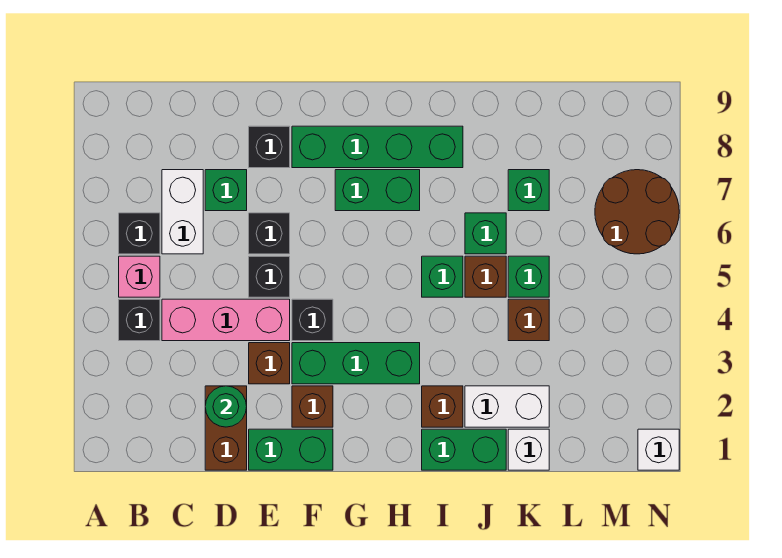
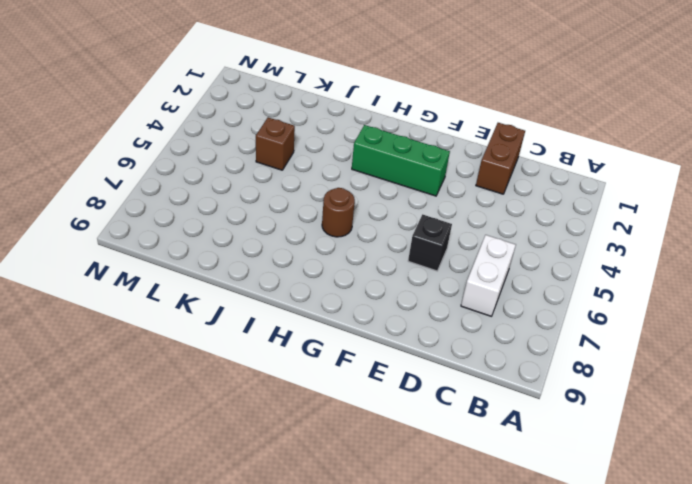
brown round brick H6 level 1 -> none
none -> black brick B4 level 1
none -> pink brick B5 level 1
none -> black brick B6 level 1
none -> pink brick C4:E4 level 1

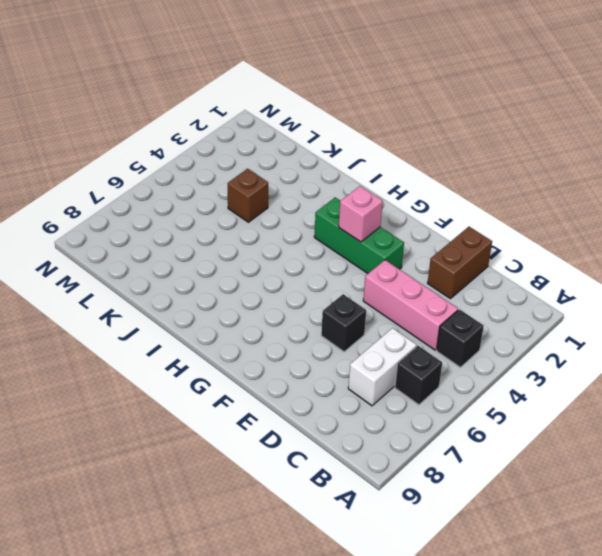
pink brick G3 level 2 -> pink brick B5 level 1
none -> green brick D7 level 1
none -> green brick E1:F1 level 1
none -> brown brick E3 level 1
none -> black brick E5 level 1

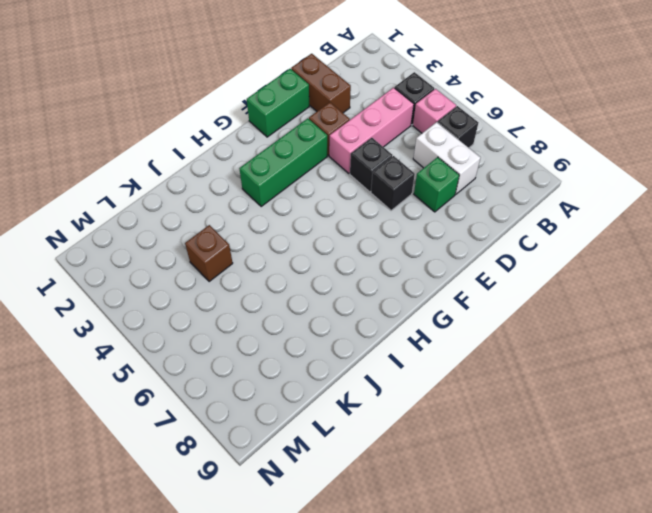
none -> black brick E8 level 1
none -> brown brick F2 level 1
none -> black brick F4 level 1
none -> green brick F8:I8 level 1

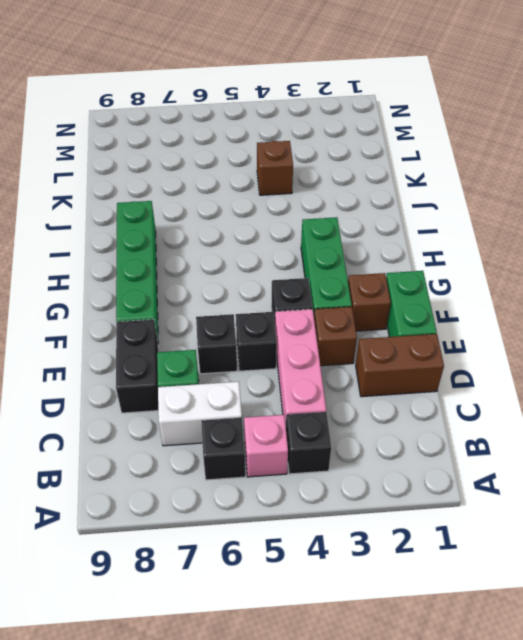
black brick D8:E8 level 1 -> black brick E8 level 1
none -> green brick G7:H7 level 1
none -> green brick I1:J1 level 1
none -> brown brick I2 level 1
none -> green brick I5 level 1

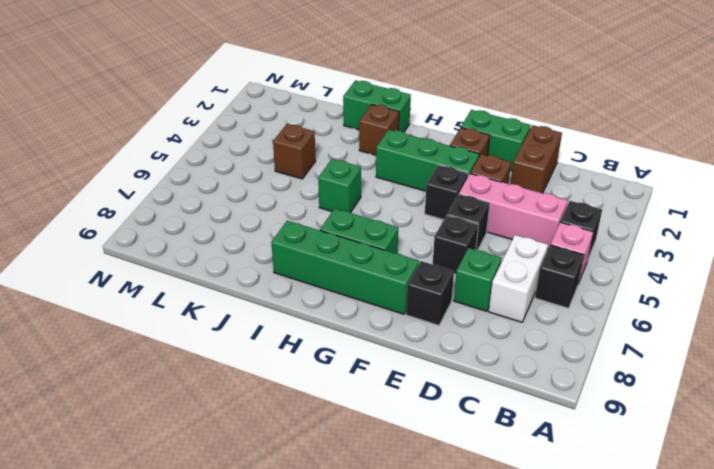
none -> white brick J2:K2 level 1
none -> brown brick J5 level 1
none -> green brick J6 level 1
none -> white brick K1 level 1

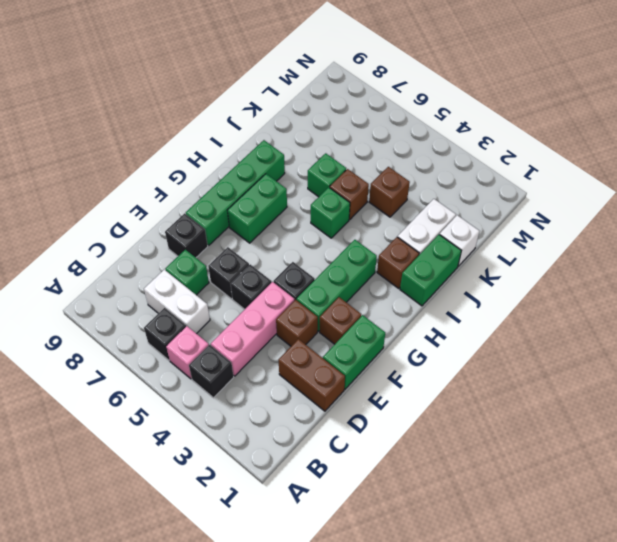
none -> green brick K5 level 1
none -> green brick K7 level 1
none -> brown round brick M6:N7 level 1
none -> white brick N1 level 1

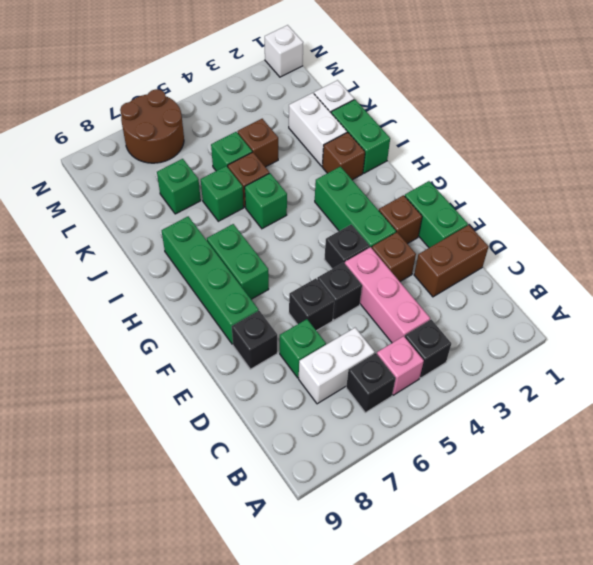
none -> green round brick D2 level 2

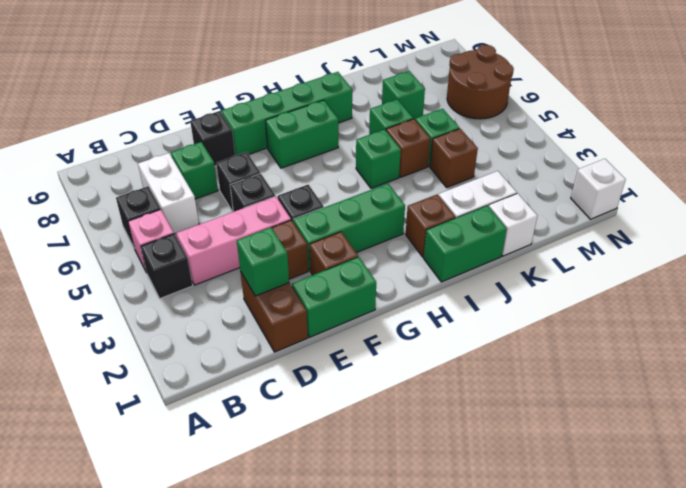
green brick D2 level 2 -> green round brick D2 level 2

